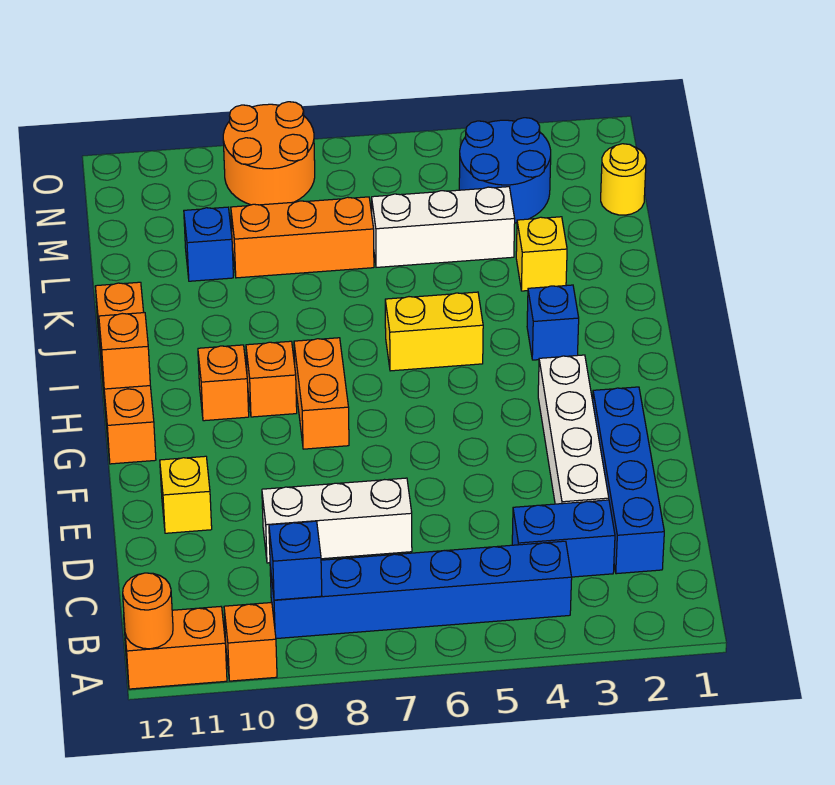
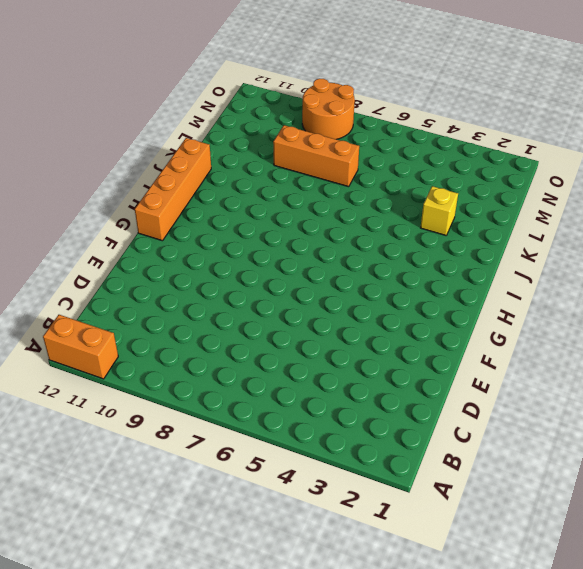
none -> orange brick A10 level 1
none -> blue brick B4:B9 level 1
none -> blue brick C2:F2 level 1

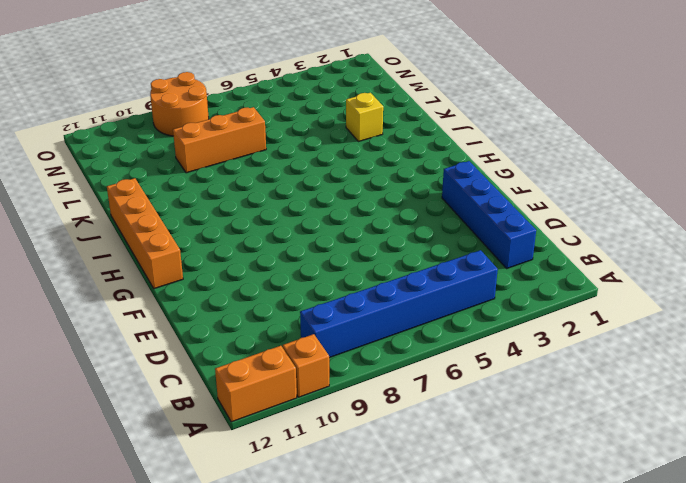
none -> blue brick C3:C4 level 1
none -> white brick D3:G3 level 1
none -> white brick D7:D9 level 1

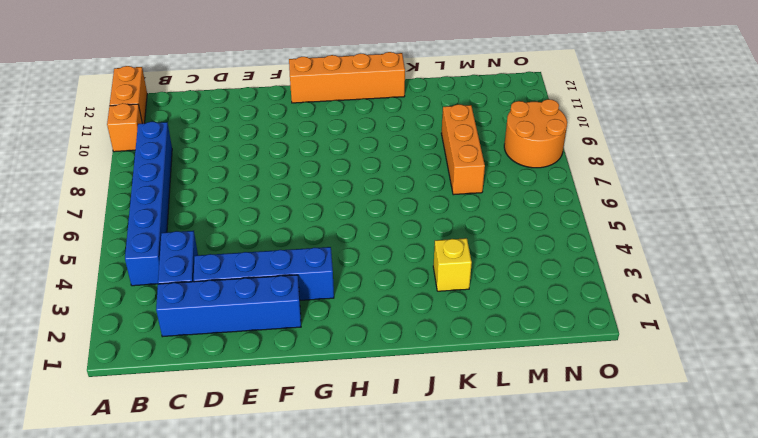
blue brick D3:G3 level 1 -> white brick D3:G3 level 1
none -> white brick D7:D9 level 1
none -> yellow brick E11 level 1
none -> orange brick G8:H8 level 1

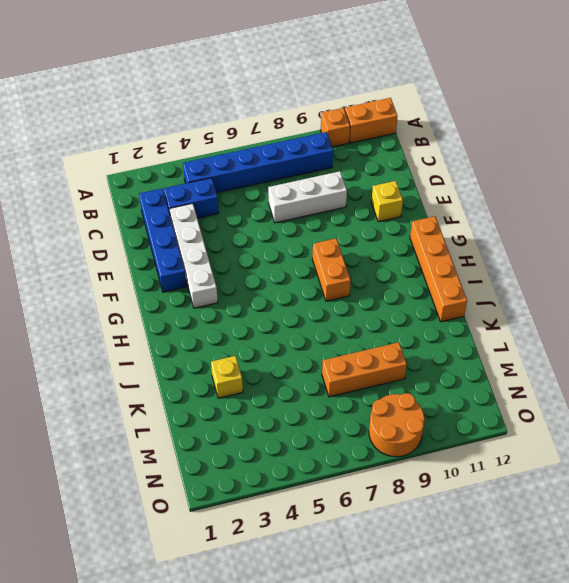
none -> orange brick H9 level 1
none -> orange brick H10 level 1
none -> blue brick I3 level 1

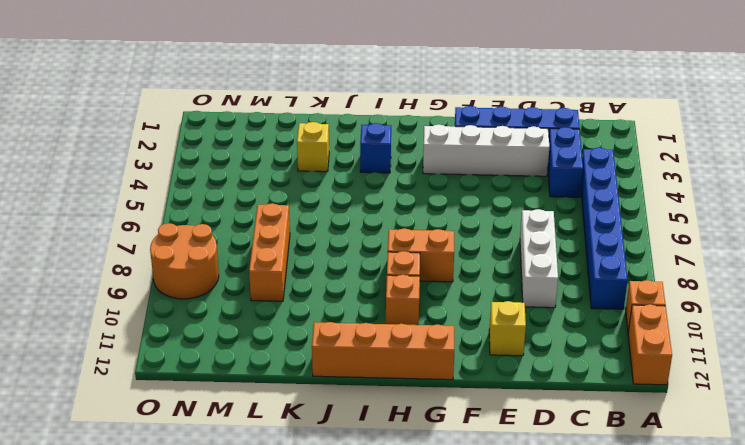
none -> yellow brick I5:I6 level 1
none -> white brick L4:L6 level 1
none -> blue brick L10 level 1

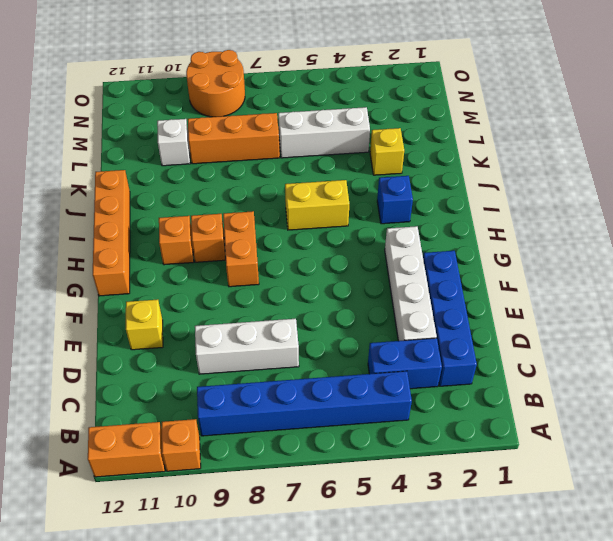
white brick L10 level 1 -> blue brick L10 level 1
none -> yellow round brick M1 level 1
none -> blue round brick M3:N4 level 1
none -> orange round brick A12 level 2

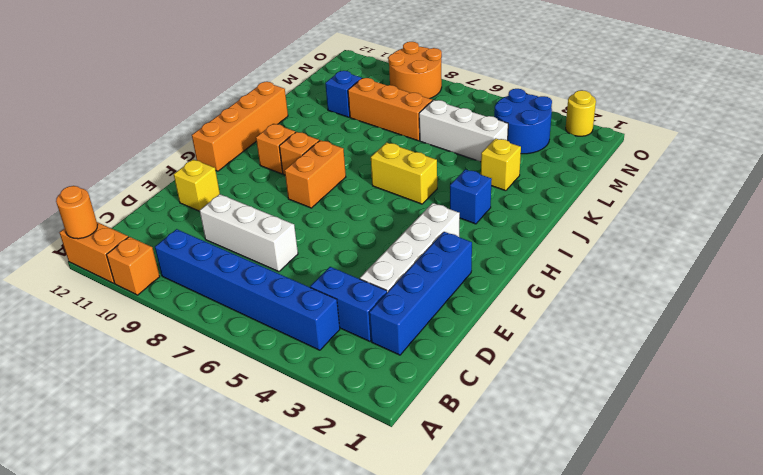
yellow round brick O2 level 1 -> yellow round brick M1 level 1
none -> blue brick B9 level 2
none -> orange brick H12 level 2

